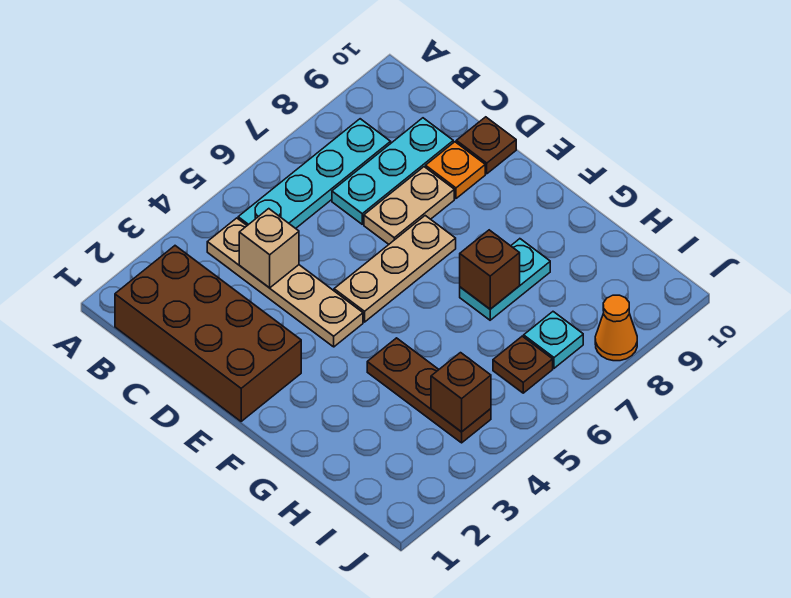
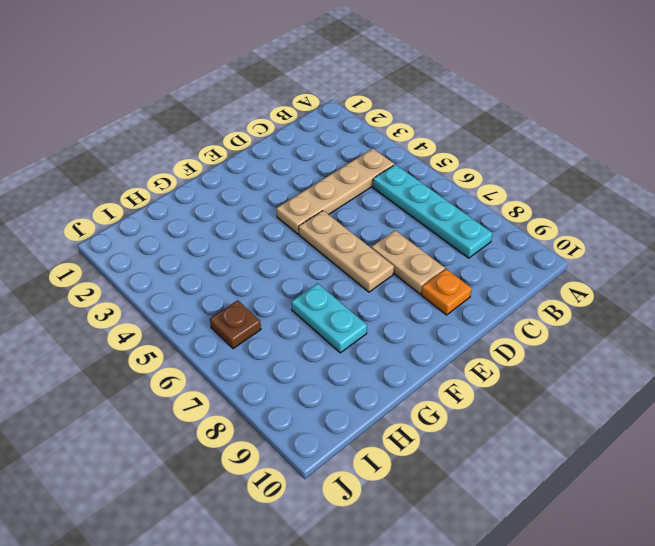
none -> brown brick B1:E2 level 1
none -> cyan plate C7:C9 level 1
none -> brown plate D10 level 1

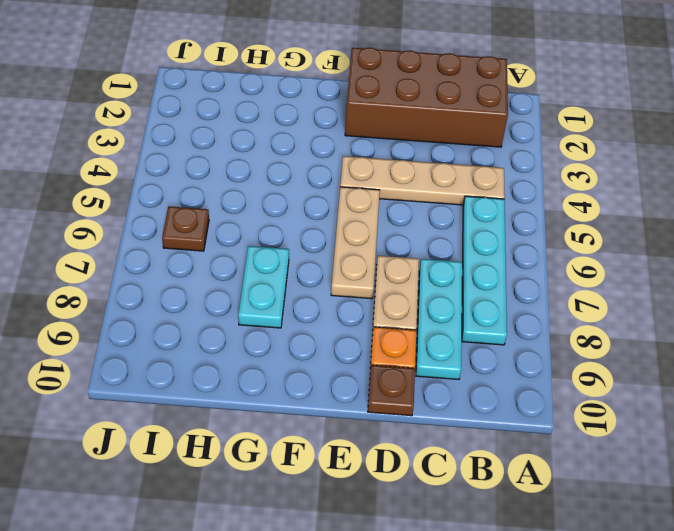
none -> brown plate G4:I4 level 1
none -> cyan plate I7 level 1
none -> orange cone J8 level 1

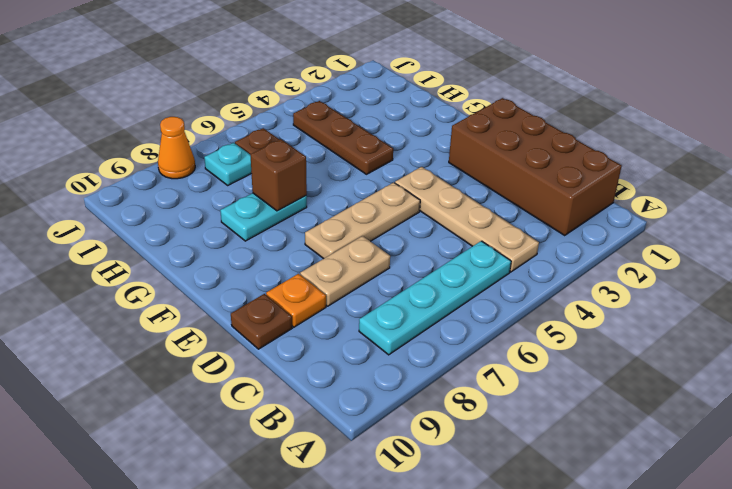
none -> cyan plate C7:C9 level 1
none -> tan brick C4 level 2
none -> brown brick I4 level 2

